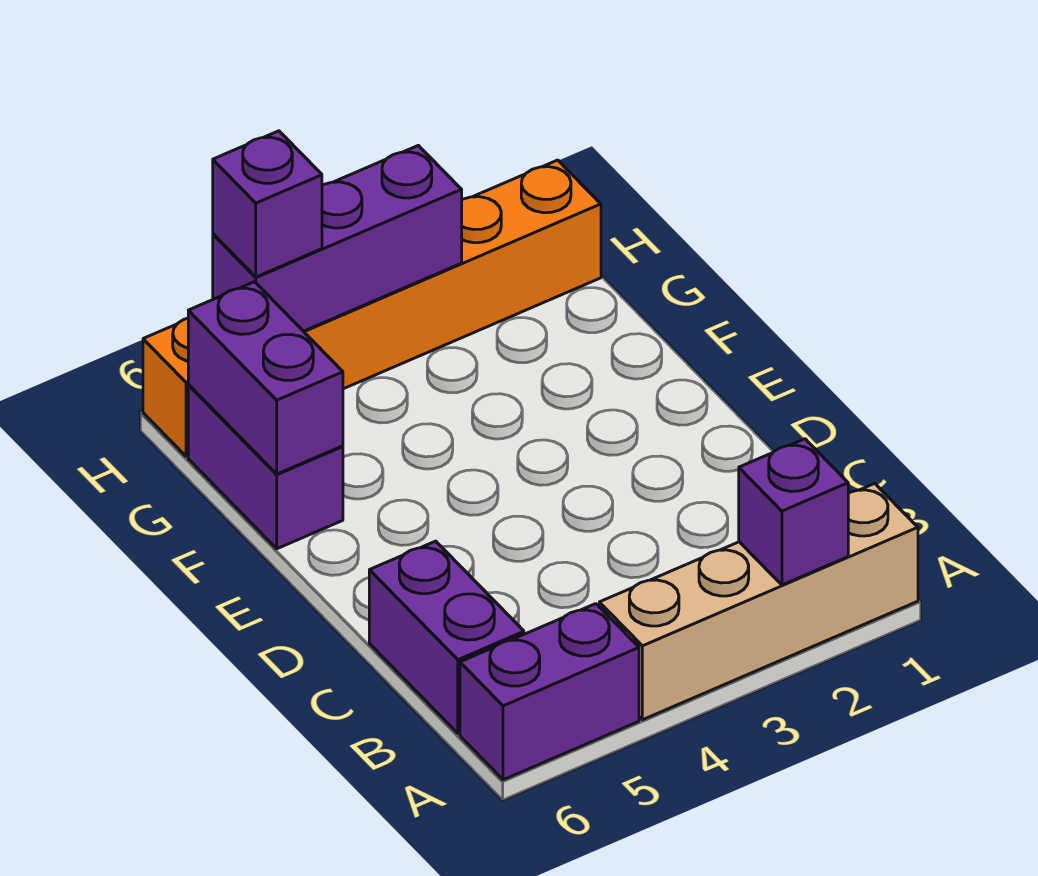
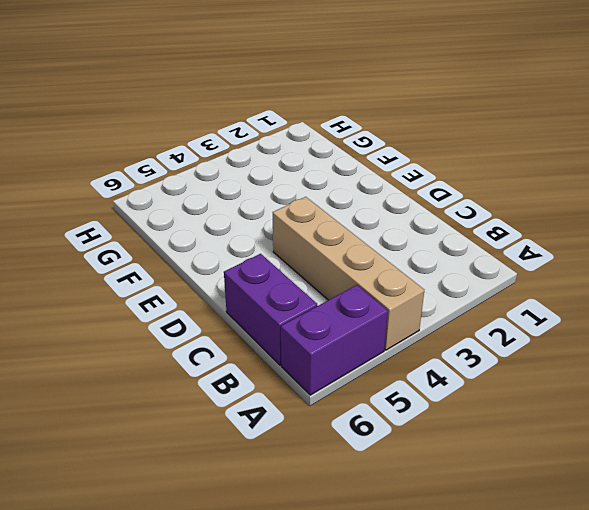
tan brick A4:D4 level 1 -> tan brick A1:A4 level 1
none -> purple brick F6:G6 level 1
none -> orange brick H1:H6 level 1

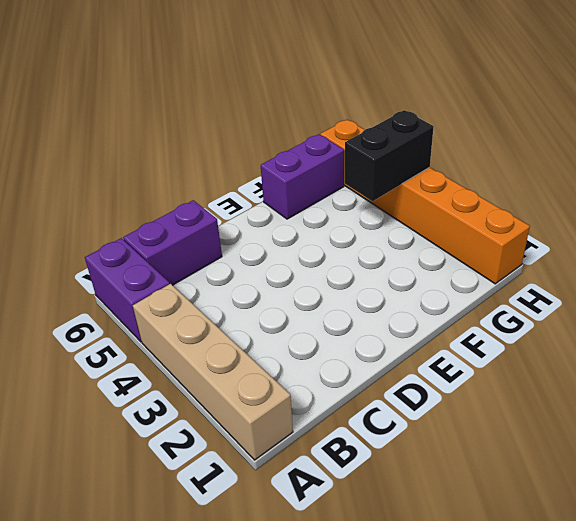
black brick G4:H4 level 2 -> purple brick H3:H5 level 2
none -> purple brick A2 level 2
none -> purple brick F6:G6 level 2

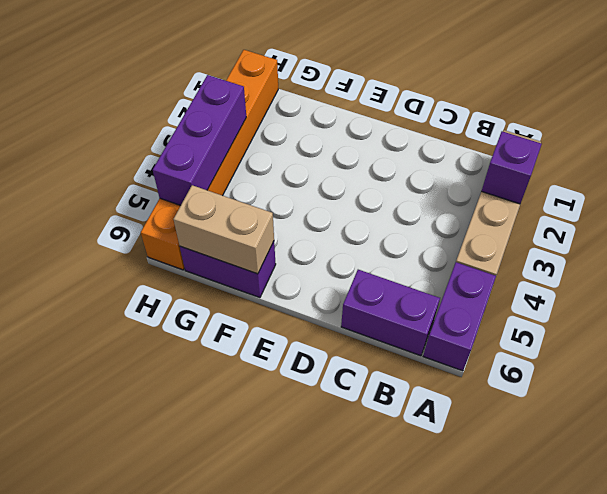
tan brick F6:G6 level 2 -> purple brick F6:G6 level 2
none -> purple brick H5 level 3

